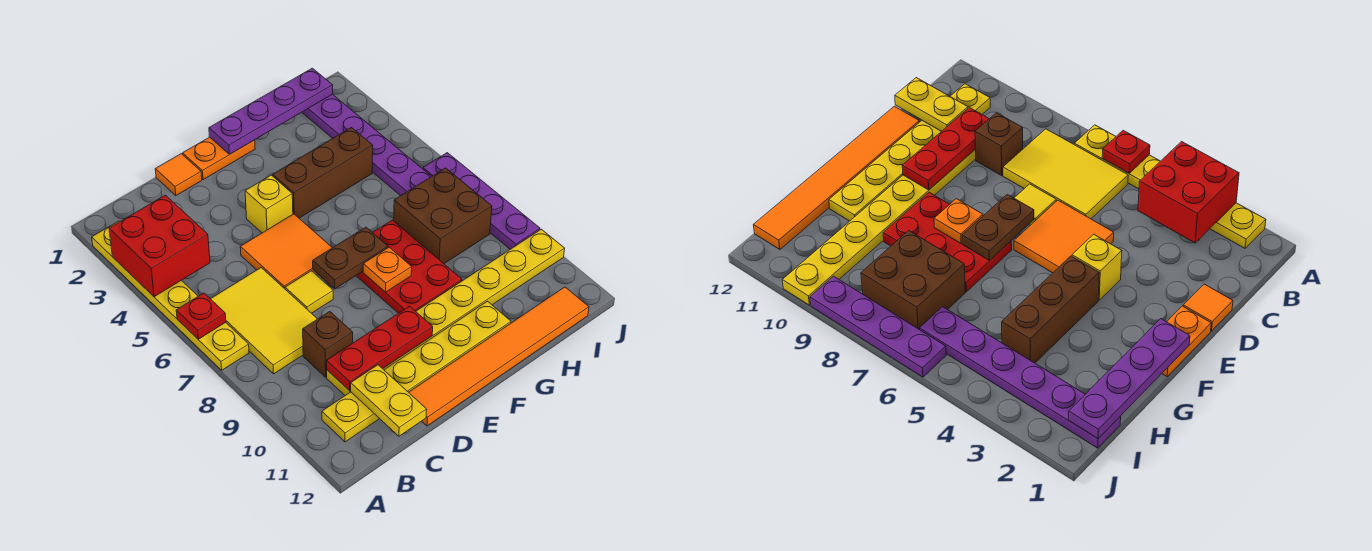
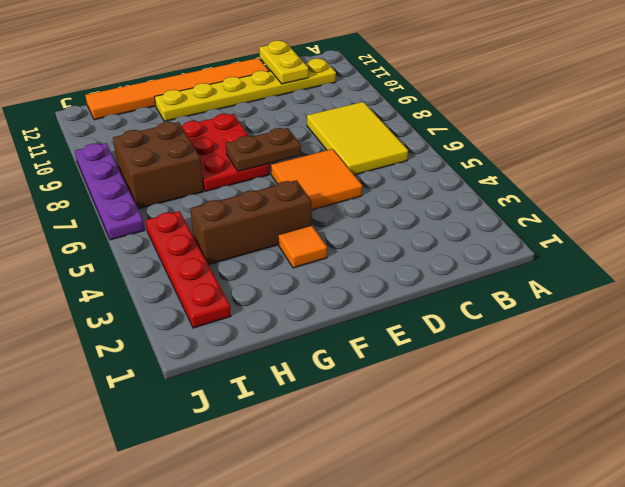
orange tile F3 level 1 -> orange tile D1 level 1
red plate I2:I5 level 1 -> purple plate I1:I6 level 1
none -> yellow plate A2:A7 level 1
none -> brown brick C9 level 1
none -> yellow plate C10:J10 level 1

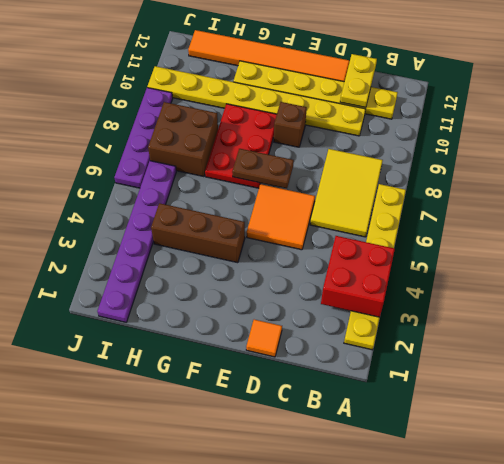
brown brick E9 level 1 -> brown brick C9 level 1
none -> yellow tile D7 level 1
none -> orange plate E1:F1 level 1
none -> yellow brick E4 level 1

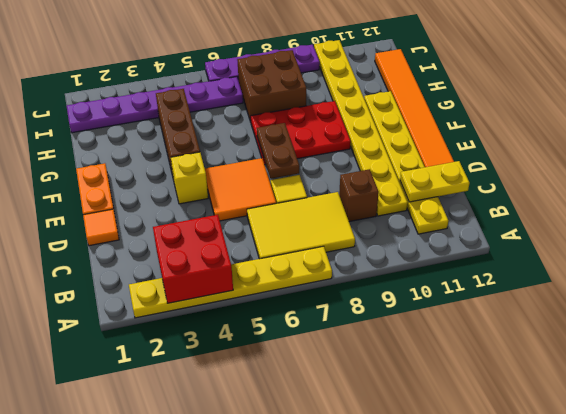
none -> red plate A6 level 2
none -> red plate C10:E10 level 2
none -> purple plate F1:I1 level 2

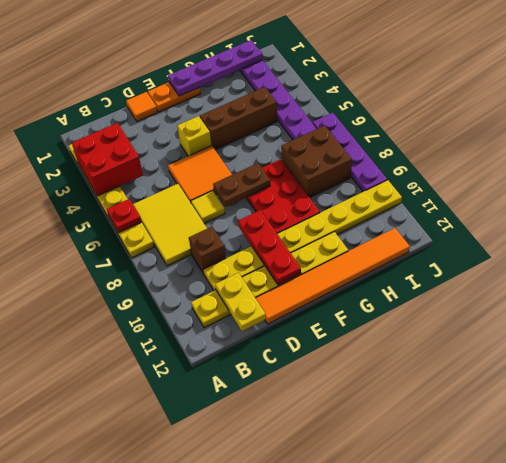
red plate E9:E11 level 2 -> red plate C10:E10 level 2
none -> orange plate F8 level 2

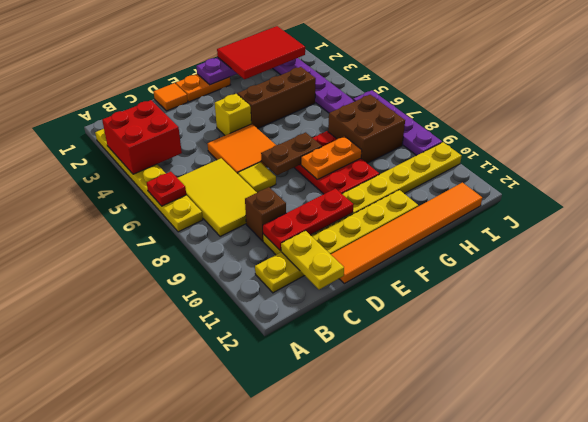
orange plate F8:G8 level 2 -> orange plate F8 level 2
red tile G1:I2 level 3 -> none

